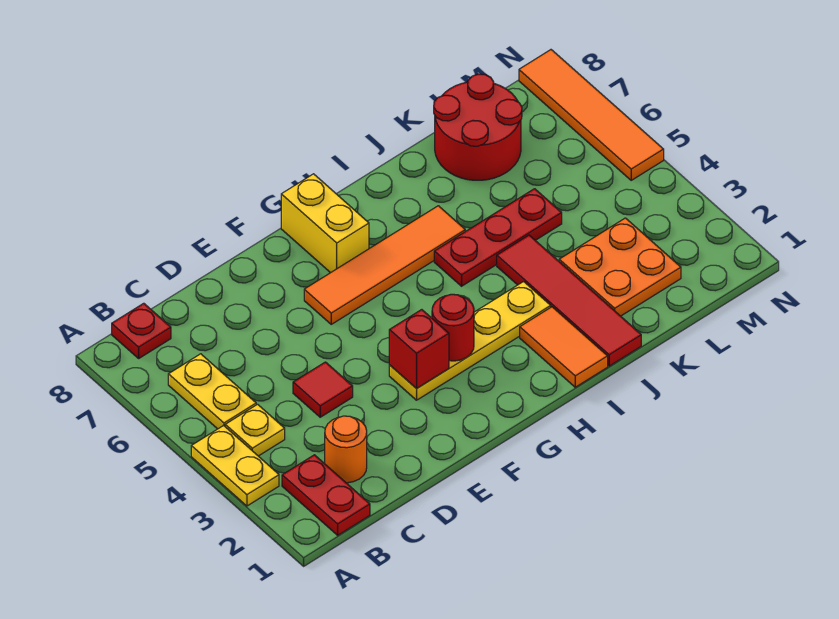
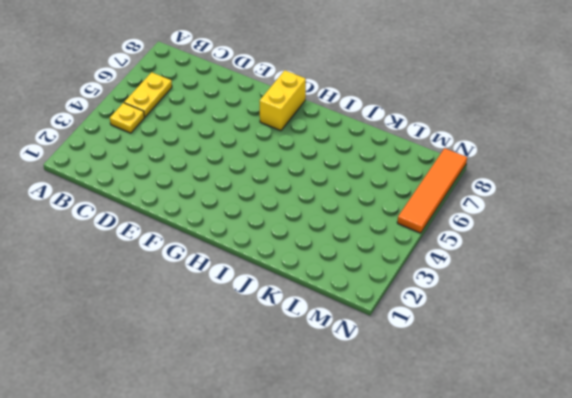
none -> yellow plate A3:A4 level 1
none -> red plate B1:B2 level 1
none -> red plate B8 level 1

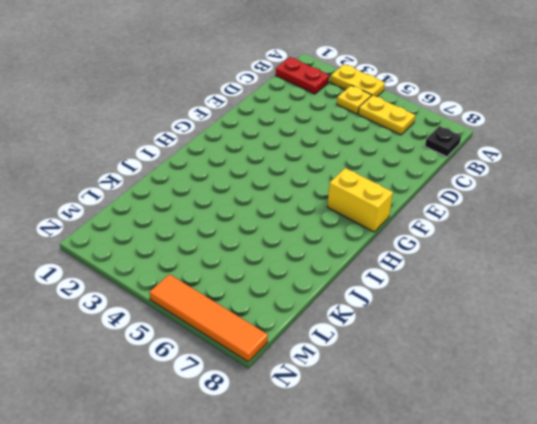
black plate B8 level 1 -> red plate B8 level 1
none -> orange round brick C2 level 1
none -> red tile D4 level 1
none -> yellow plate F3:I3 level 1

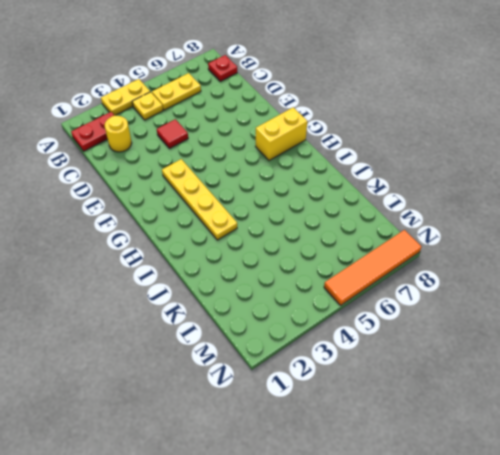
yellow round brick C2 level 1 -> orange round brick C2 level 1
none -> orange tile F6:I6 level 1
none -> orange tile I1:I2 level 1
none -> red plate I5:K5 level 1

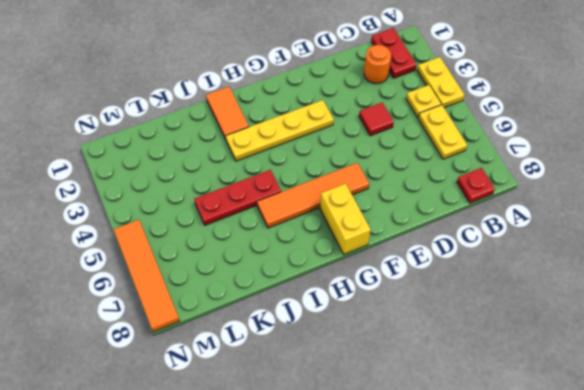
none -> red tile J1:J4 level 1
none -> orange plate K2:L3 level 1
none -> red round brick K7:L8 level 1

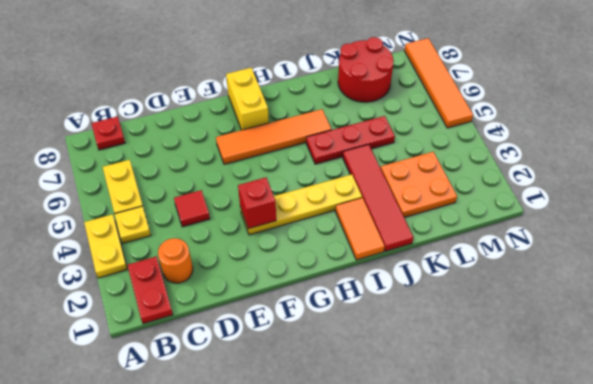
none -> red round brick G3 level 2

